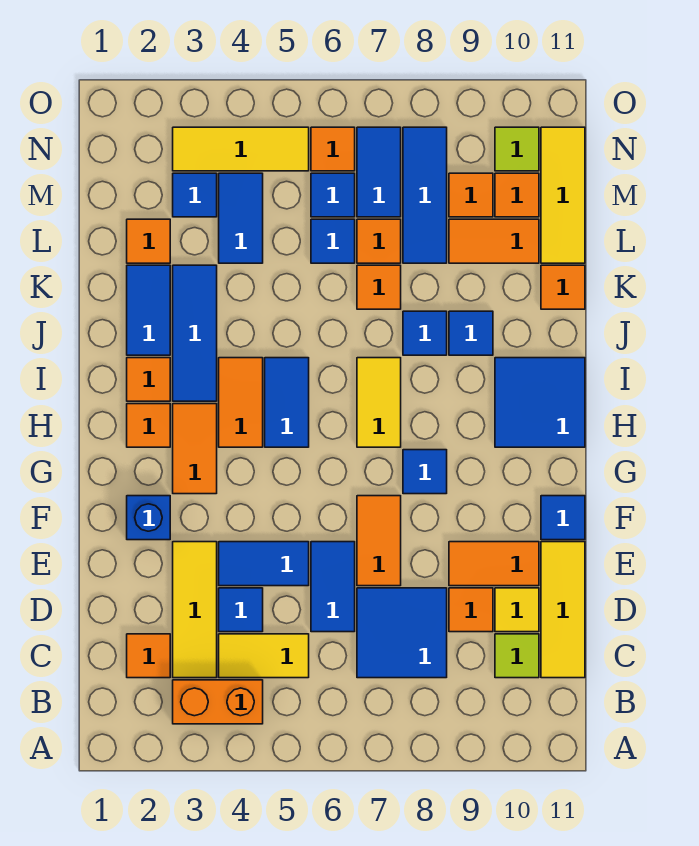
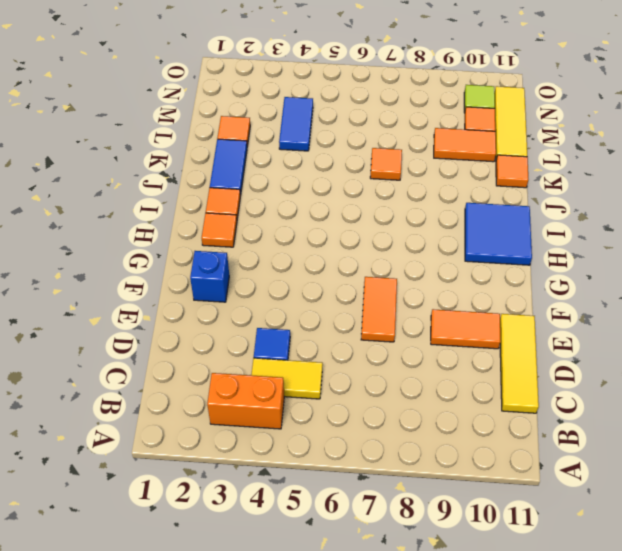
none -> orange tile C2 level 1
none -> yellow tile C3:E3 level 1
none -> blue tile C7:D8 level 1
none -> lime tile C10 level 1

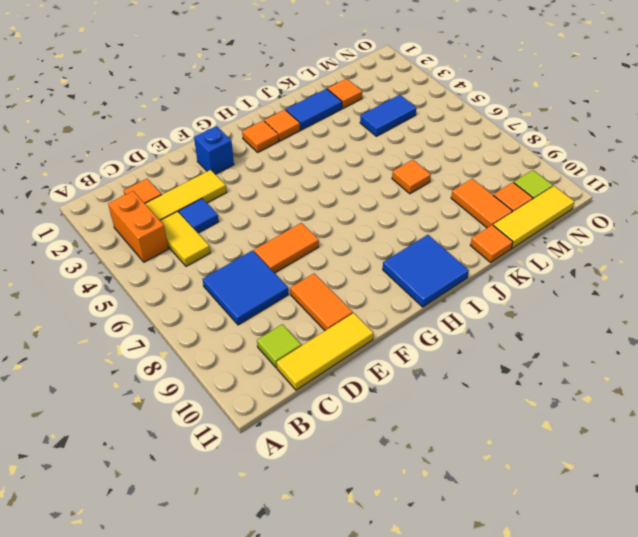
none -> blue tile D6:E6 level 1
none -> orange tile D9 level 1
none -> yellow tile D10 level 1
none -> blue tile E4:E5 level 1

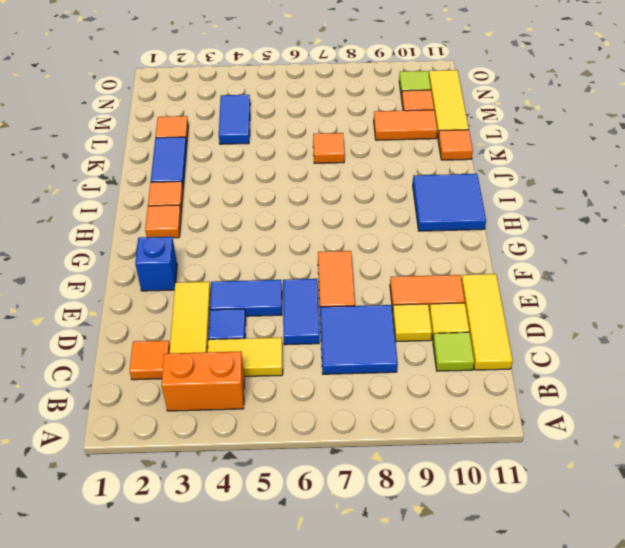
yellow tile D9 level 1 -> orange tile D9 level 1
none -> blue tile F11 level 1
none -> orange tile G3:H3 level 1
none -> blue tile G8 level 1
none -> orange tile H4:I4 level 1

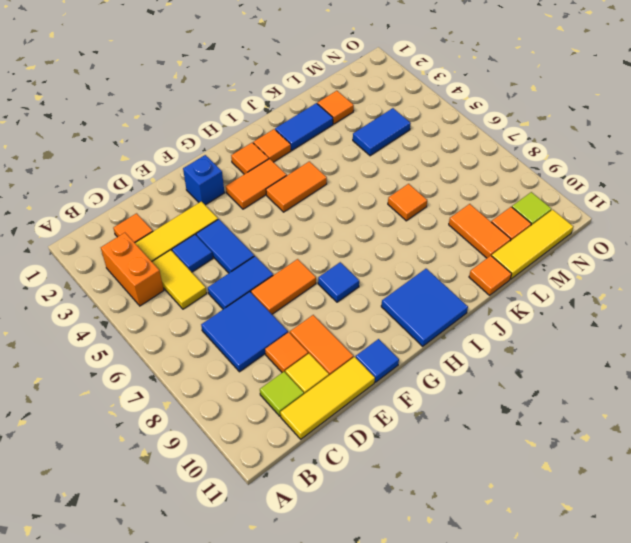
none -> blue tile H5:I5 level 1
none -> yellow tile H7:I7 level 1
none -> blue tile I3:K3 level 1
none -> blue tile J8 level 1

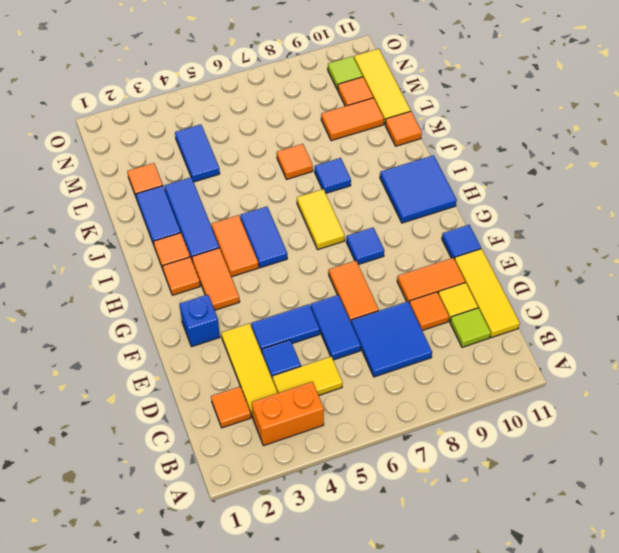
none -> blue tile J9 level 1
none -> blue tile L6 level 1
none -> orange tile L7 level 1
none -> blue tile L8:N8 level 1

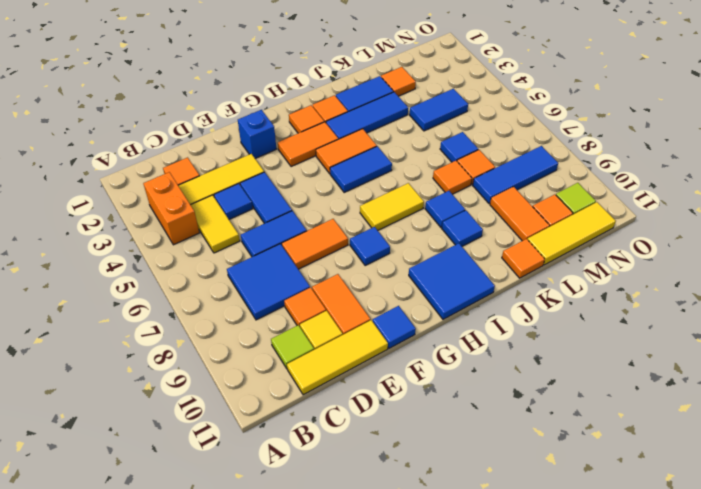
none -> blue tile M3 level 1
none -> blue tile M6 level 1
none -> blue tile M7:N7 level 1
none -> orange tile M9 level 1

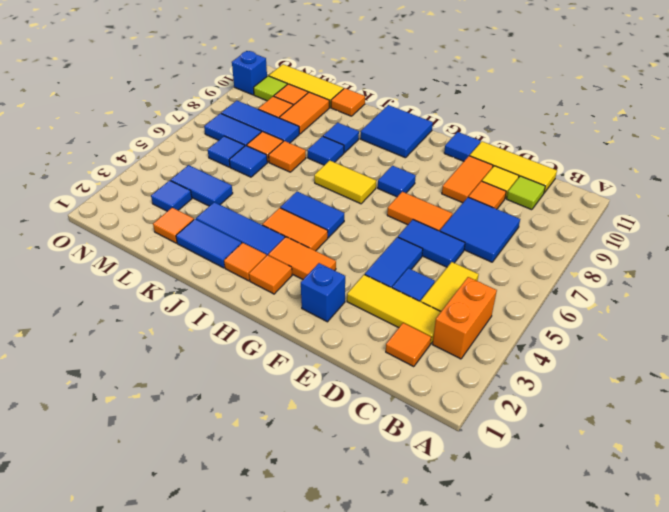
blue brick O10 level 1 -> none
none -> yellow tile N3:N5 level 1
none -> orange tile N6 level 1

